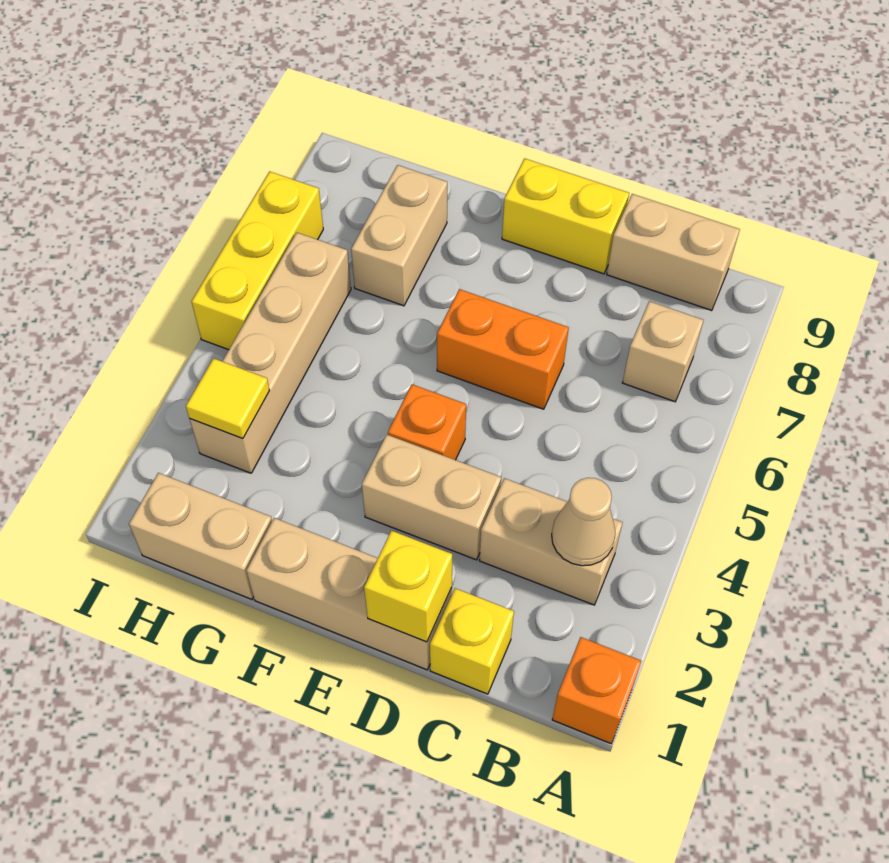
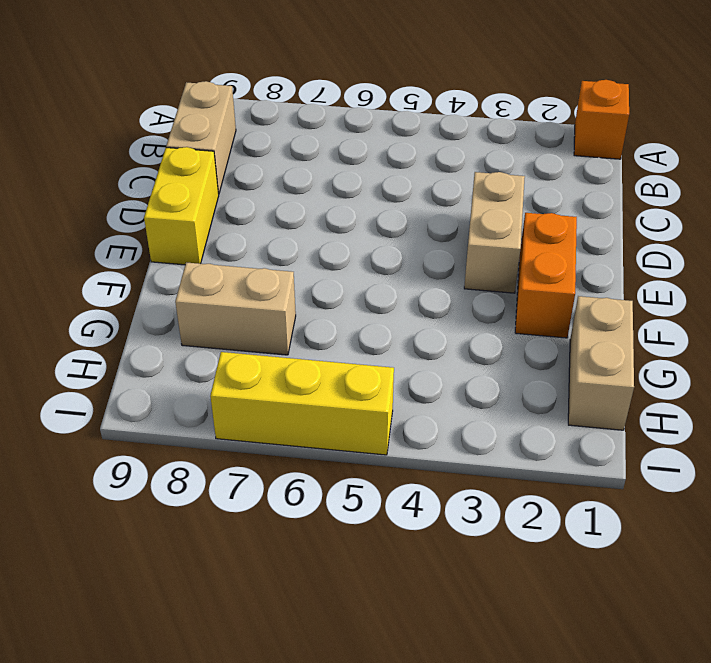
orange brick E2:F2 level 1 -> orange brick D6:E6 level 1
none -> tan brick B3:C3 level 1
none -> tan brick B7 level 1
none -> yellow brick C1 level 1

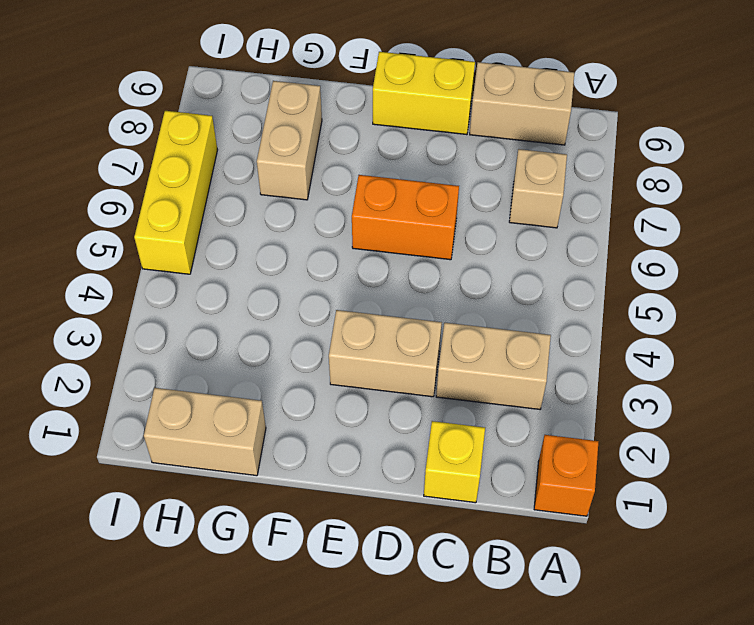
none -> tan brick D1:F1 level 1
none -> orange brick E4 level 1
none -> tan brick H3:H6 level 1

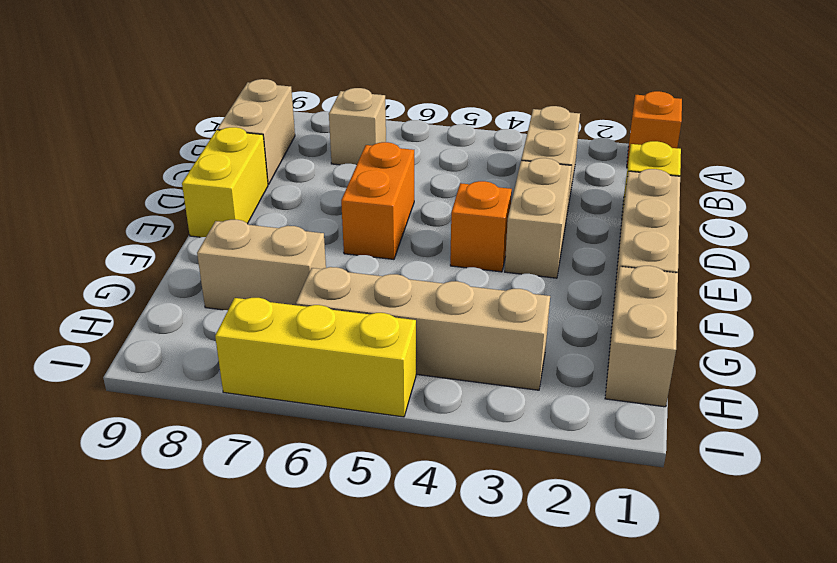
none -> tan cone B3 level 2
none -> yellow brick D1 level 2
none -> yellow tile H3 level 2

